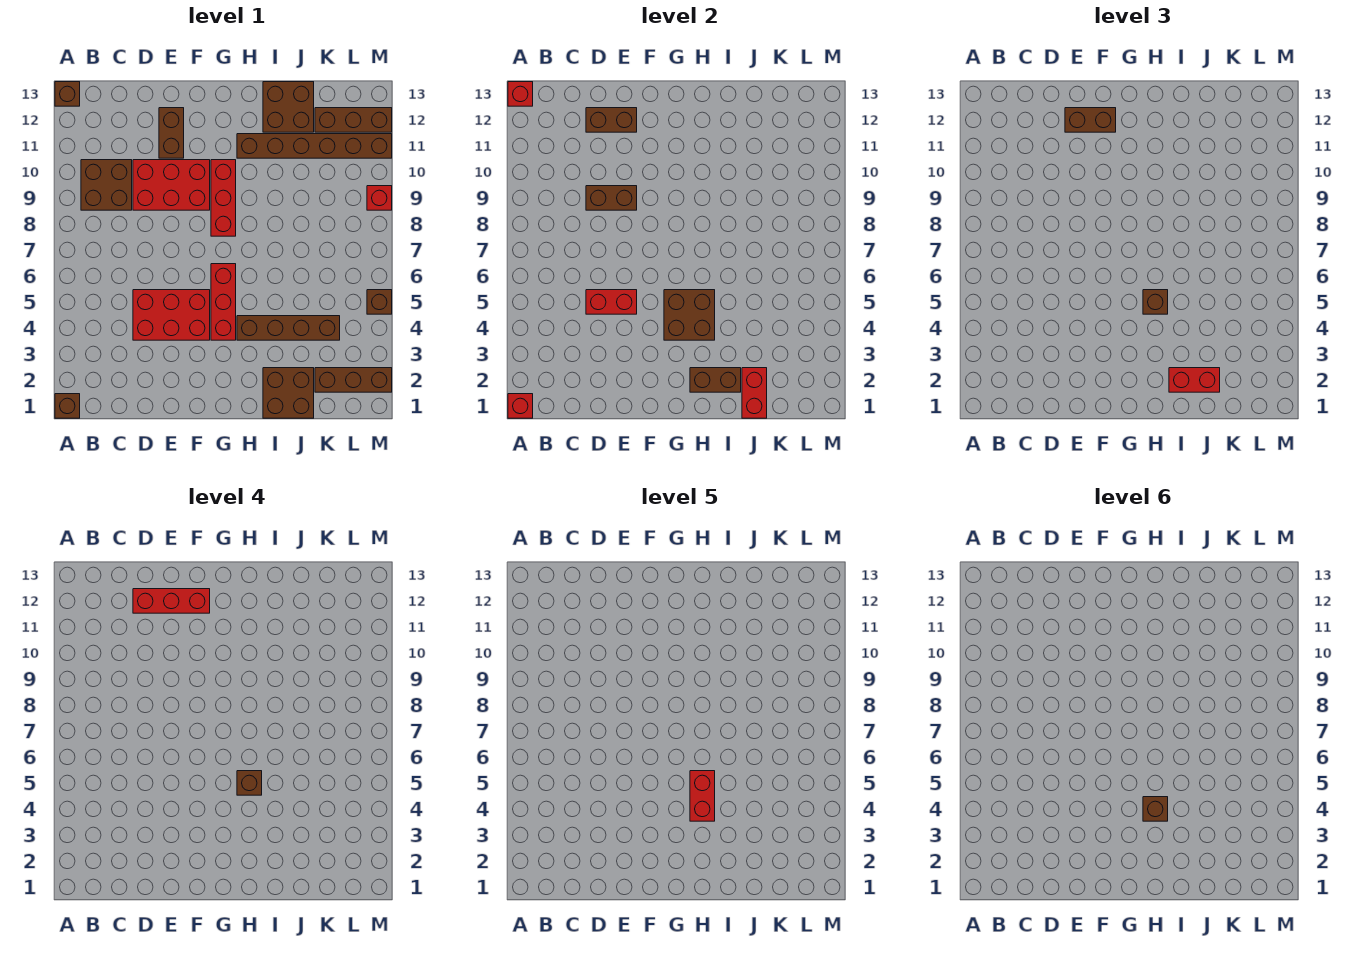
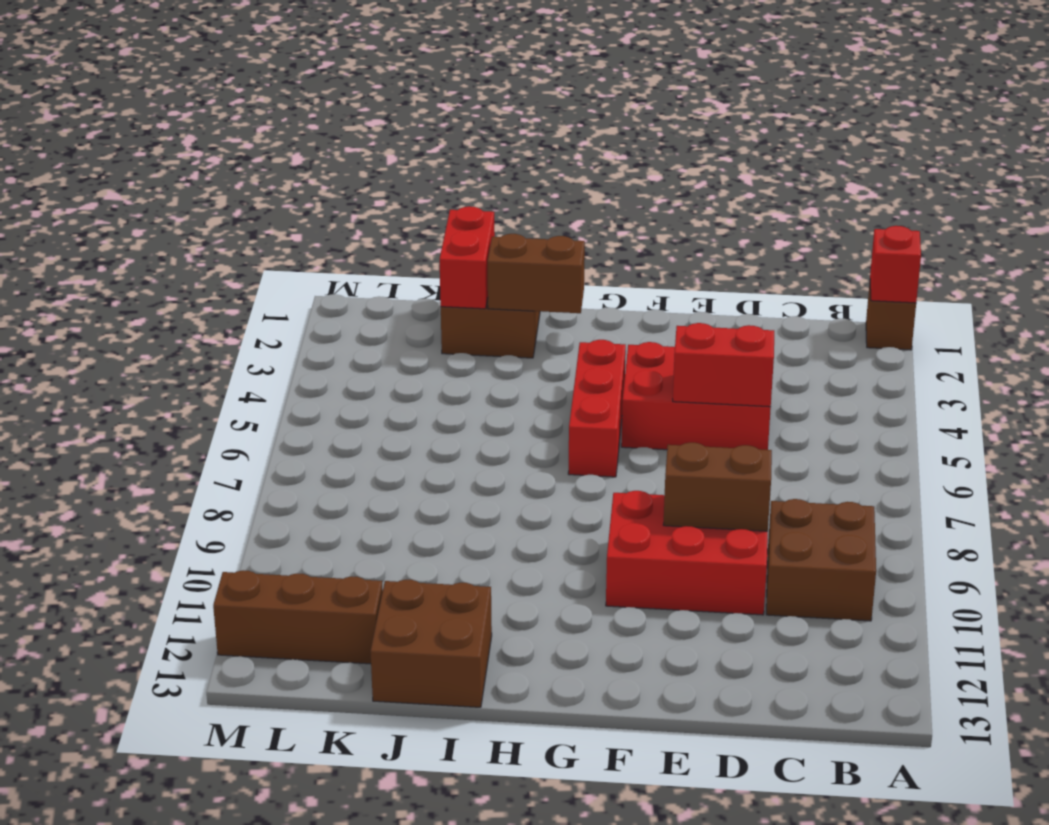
none -> brown brick A13 level 1
none -> brown brick E11:E12 level 1
none -> red brick G8:G10 level 1
none -> brown brick H4:K4 level 1

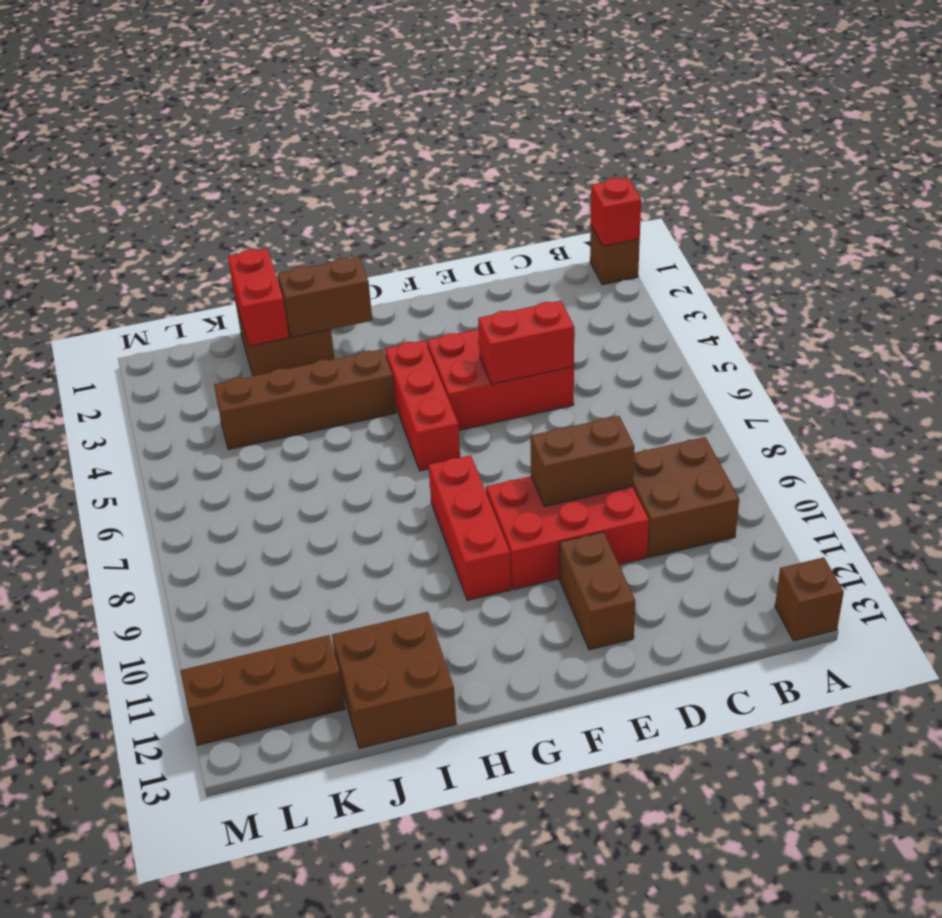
none -> brown brick H11:M11 level 1
none -> brown brick K2:M2 level 1
none -> brown brick M5 level 1
none -> red brick M9 level 1

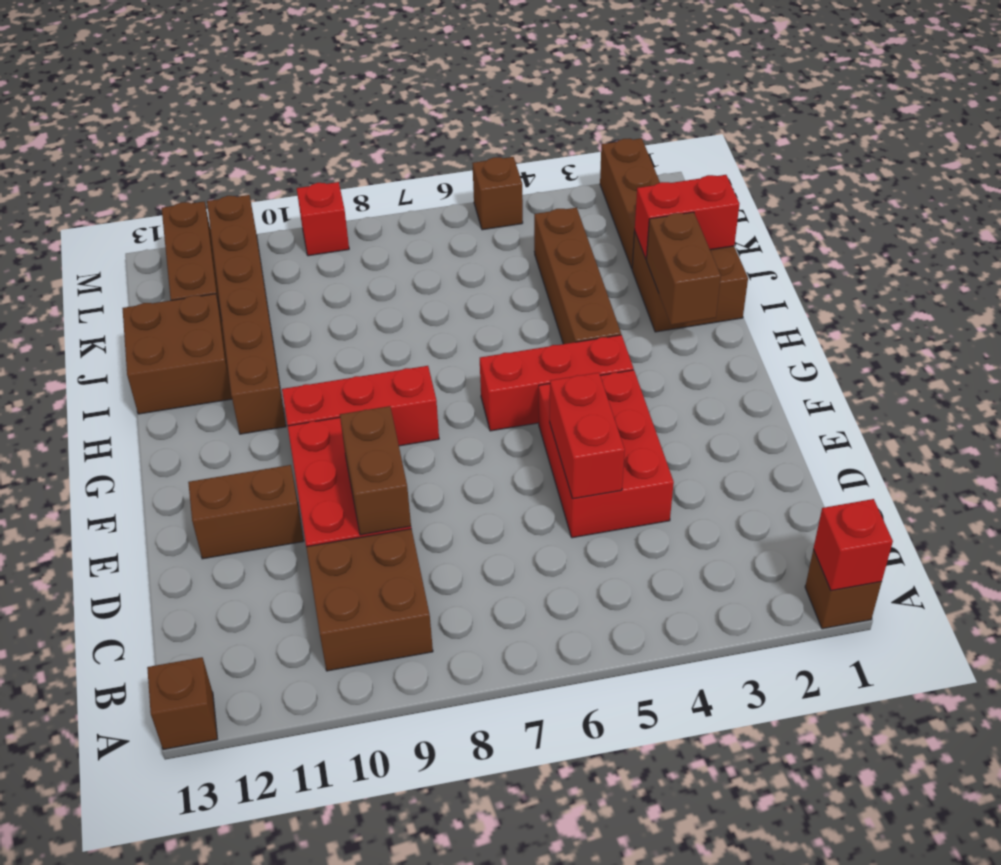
none -> red brick A13 level 2
none -> brown brick D12:E12 level 2
none -> brown brick G4:H5 level 2
none -> brown brick E12:F12 level 3

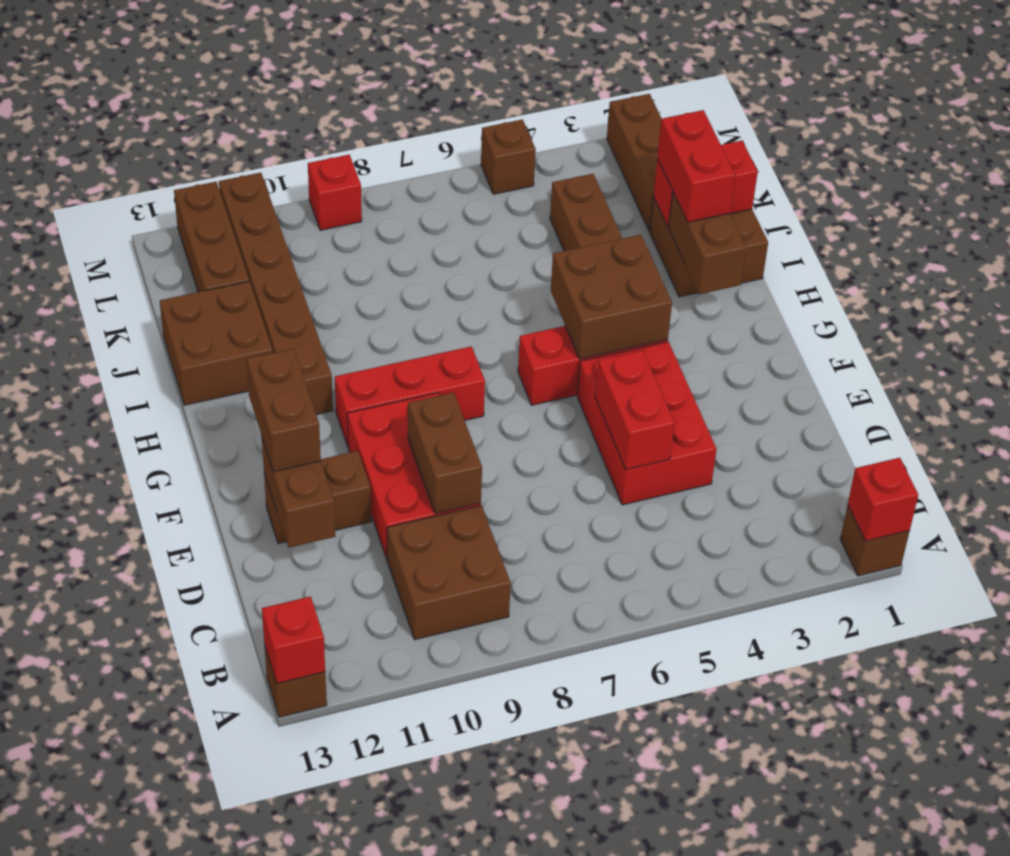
none -> brown brick H5 level 3
none -> red brick D12:F12 level 4
none -> brown brick H5 level 4
none -> red brick H4:H5 level 5

